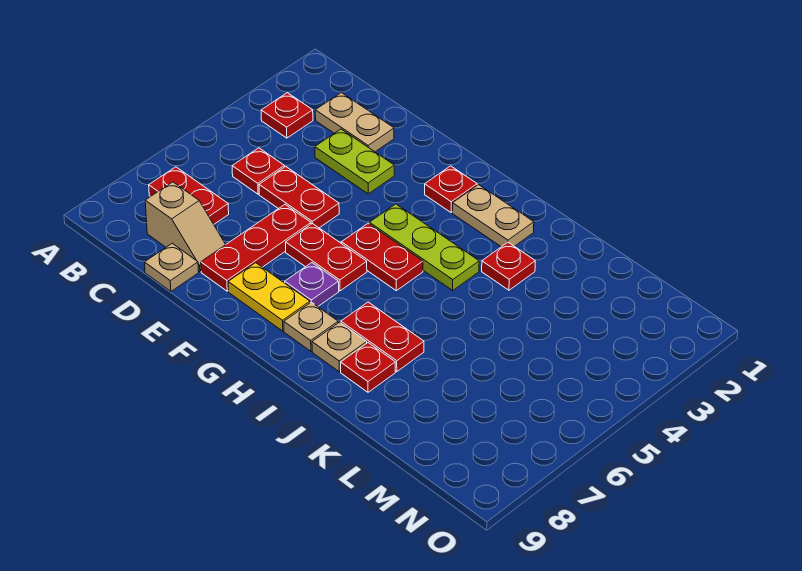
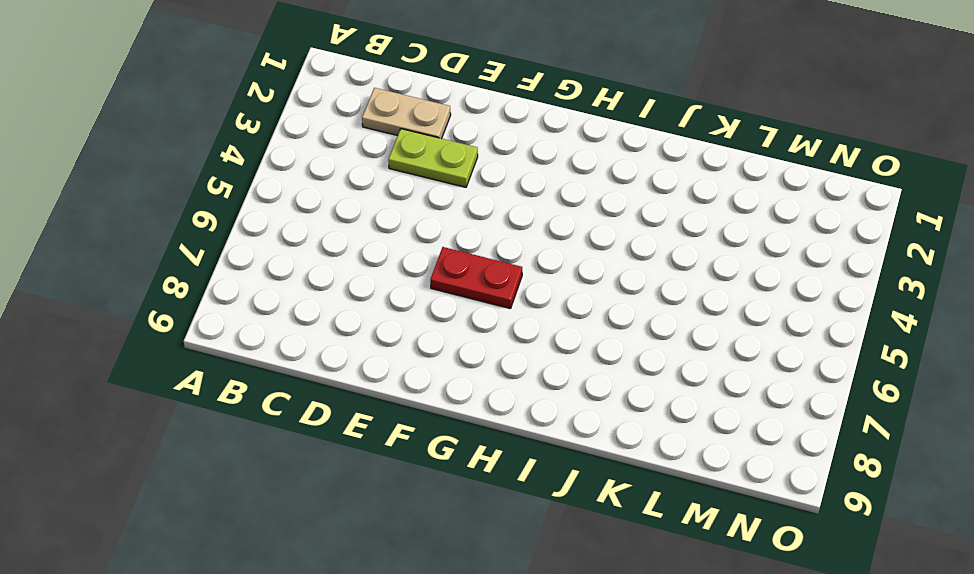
none -> red plate B3 level 1
none -> red plate B7:C7 level 1
none -> red plate C5 level 1

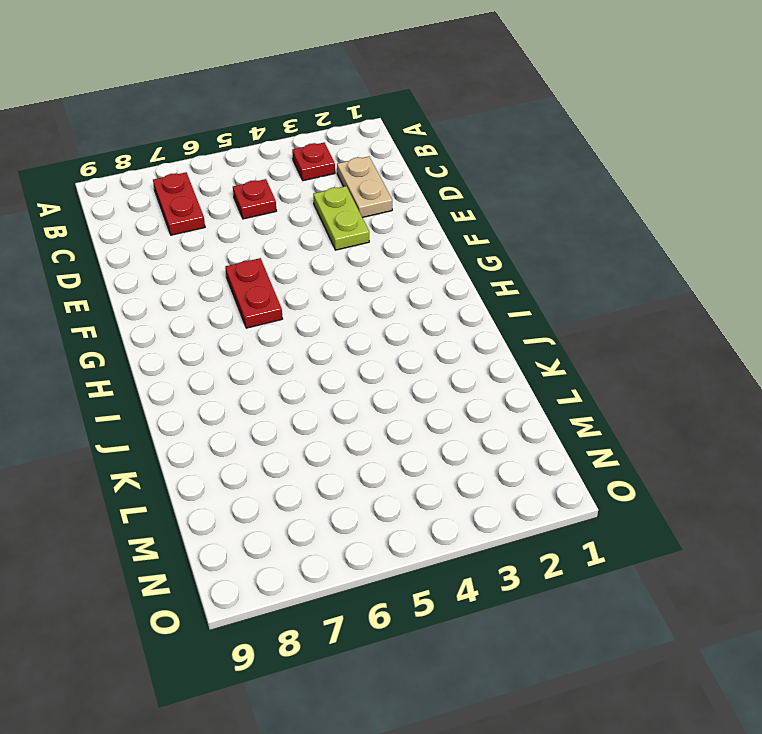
none -> tan slope C8:D8 level 1 top C
none -> red plate D5:E5 level 1
none -> tan plate D9 level 1

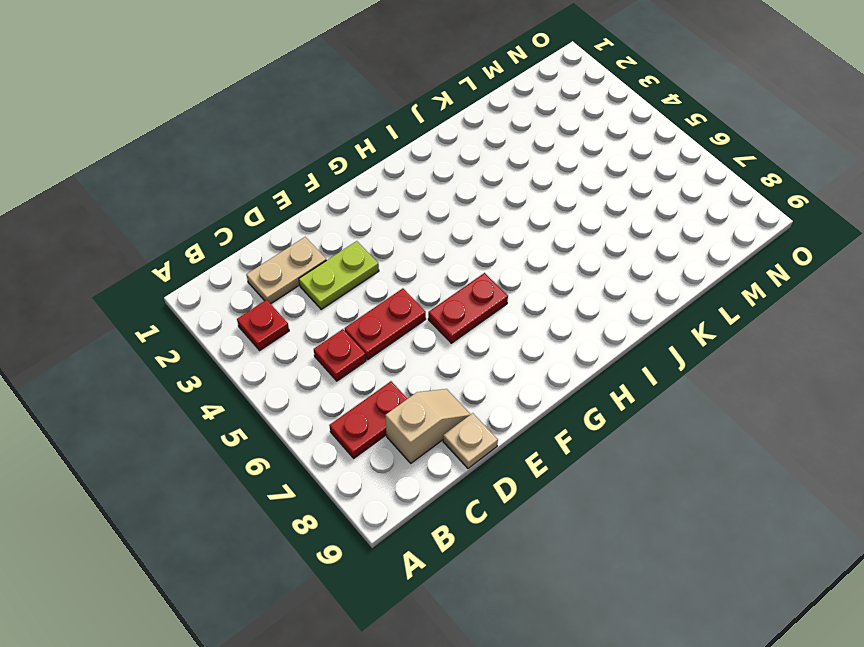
none -> red plate E6:E8 level 1
none -> yellow plate F8:G8 level 1
none -> red plate G2 level 1

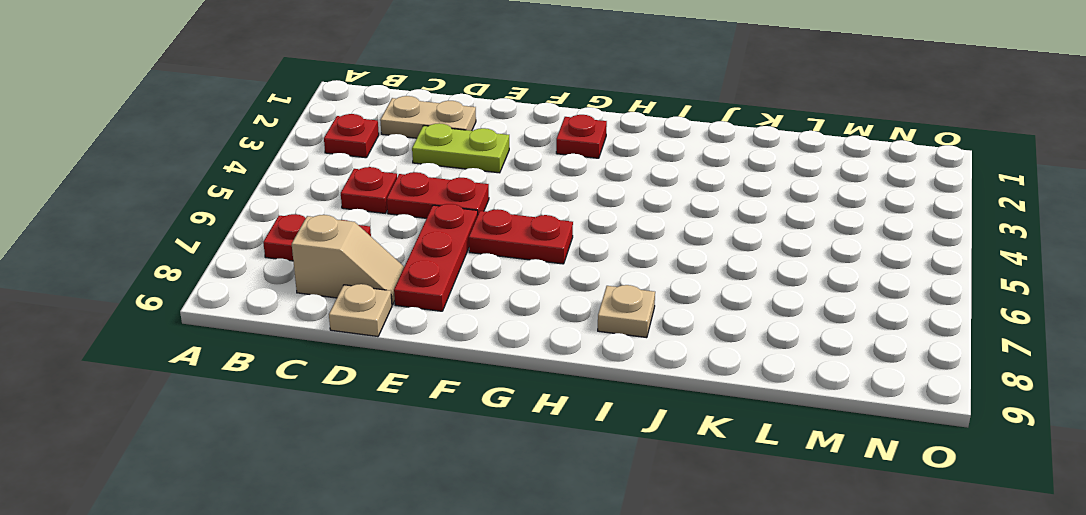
none -> yellow plate F8:G8 level 1
none -> lime plate G4:I4 level 1
none -> red plate G5:H5 level 1

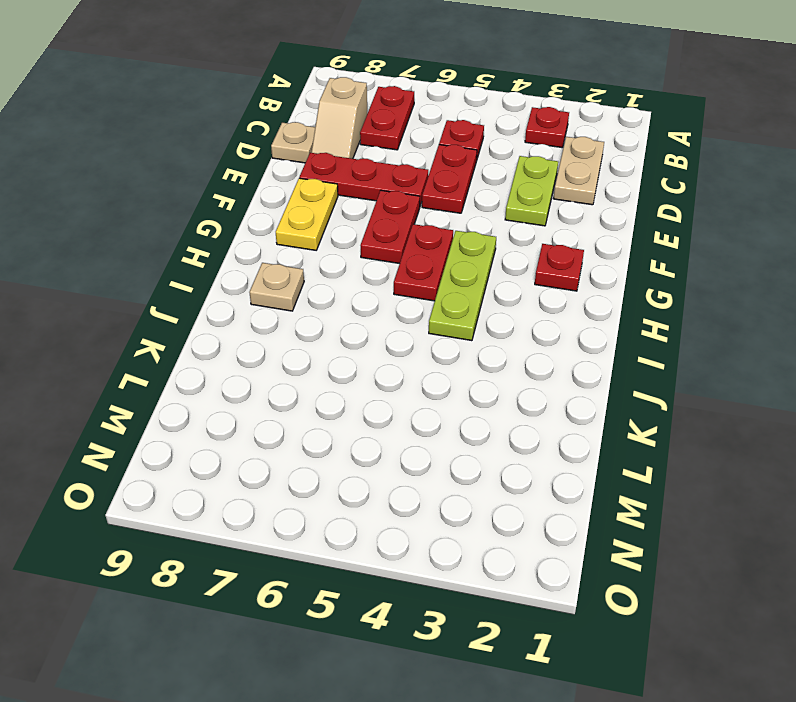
none -> purple plate G7 level 1
none -> tan plate H2:I2 level 1
none -> tan plate H8 level 1

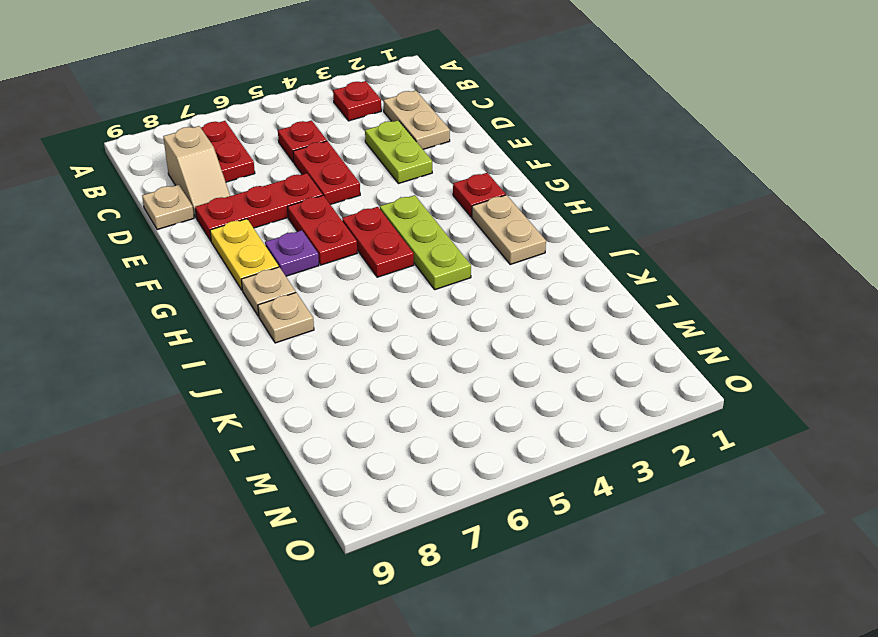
none -> red plate I7:J7 level 1
none -> red plate J3 level 1
none -> red plate J8 level 1

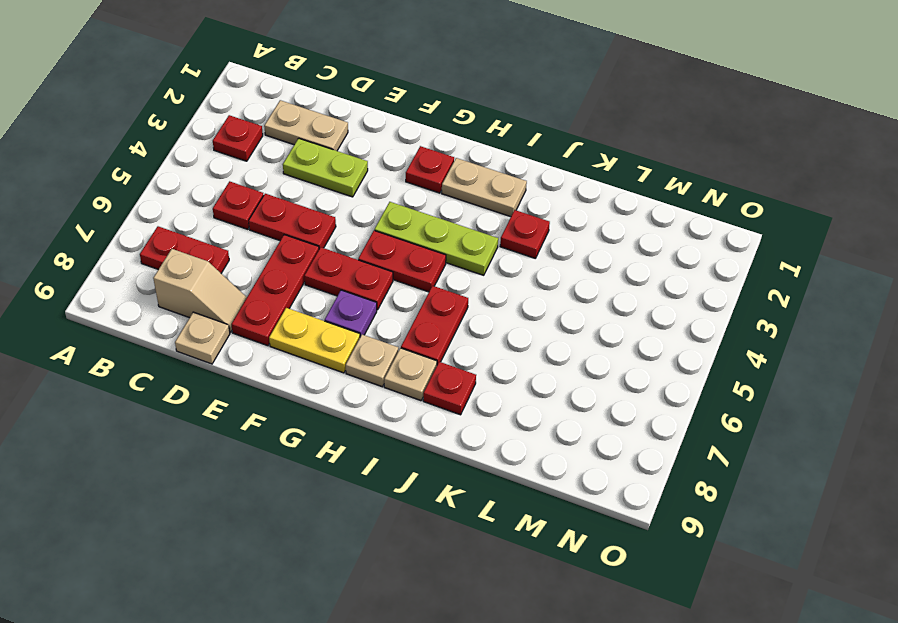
red plate I6:I7 level 1 -> red plate I7:J7 level 1

